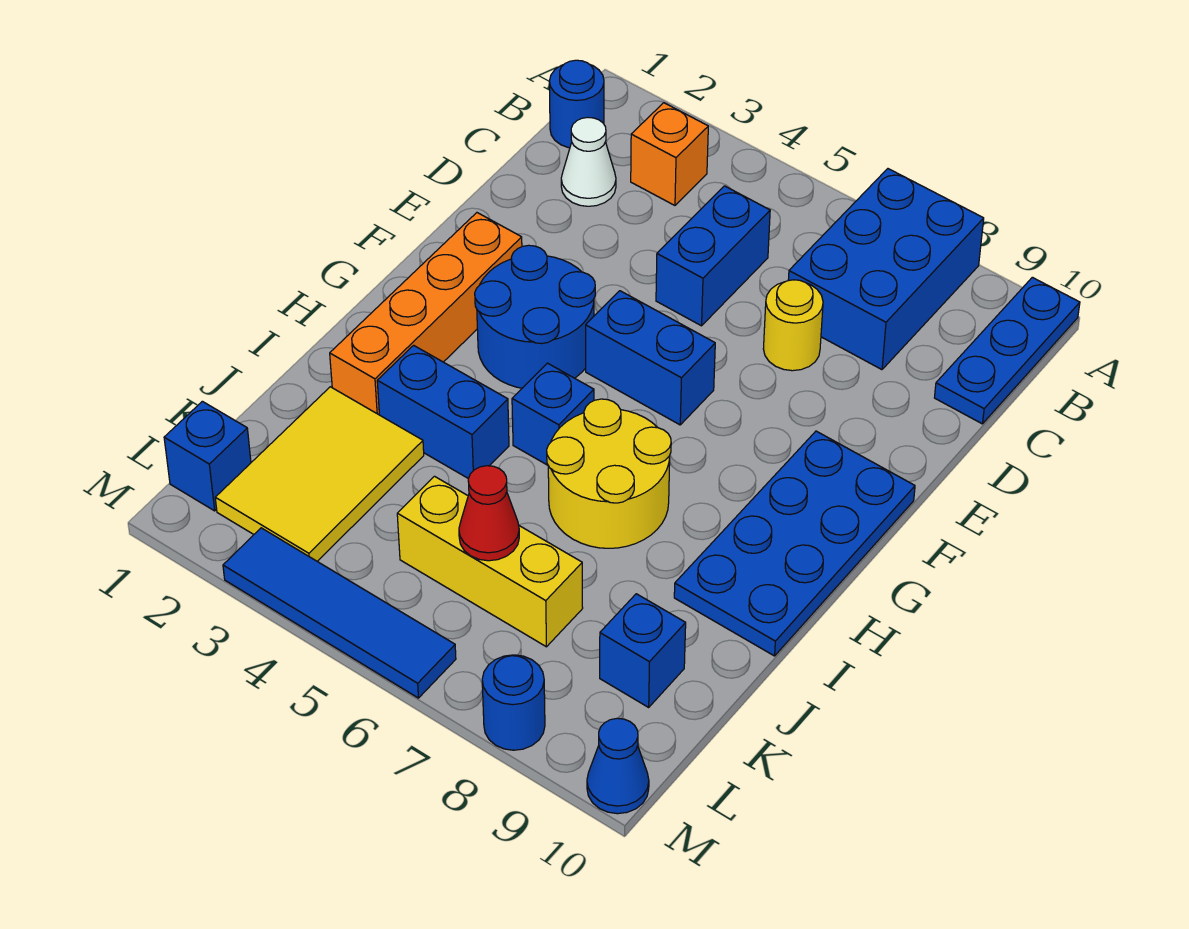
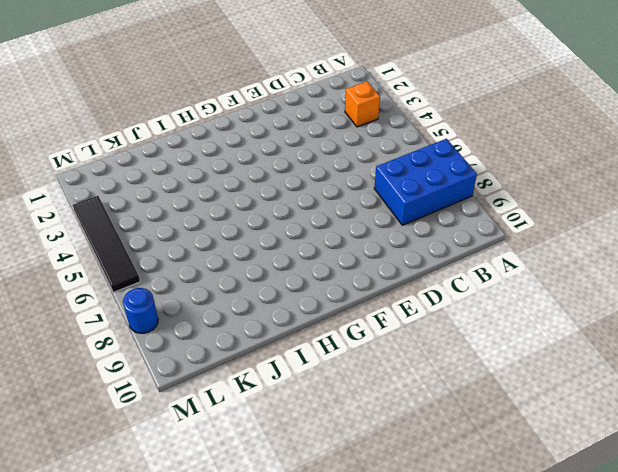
black tile M3:M6 level 1 -> blue tile M3:M6 level 1
none -> blue plate A10:C10 level 1
none -> blue round brick B1 level 1
none -> white cone C2 level 1

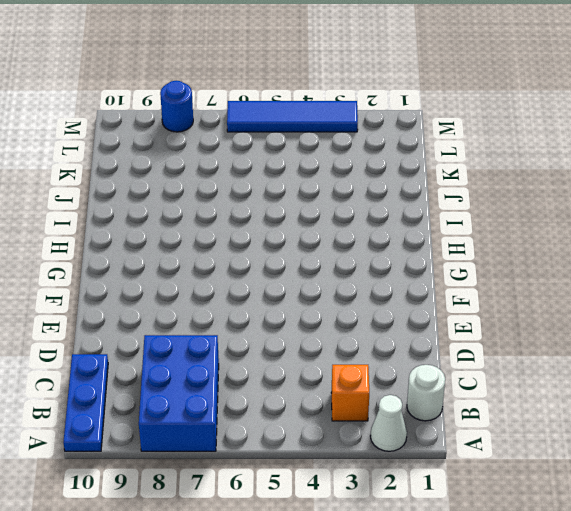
white cone A2 level 1 -> white cone C2 level 1
white round brick B1 level 1 -> blue round brick B1 level 1
none -> blue brick C5:D5 level 1
none -> yellow round brick D7 level 1
none -> orange brick F2:I2 level 1

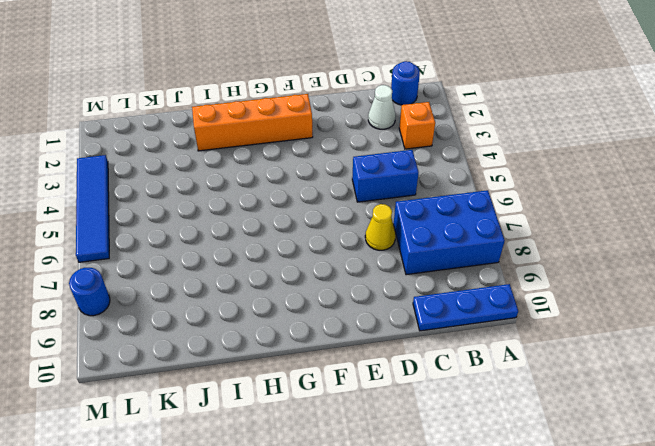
yellow cone D7 level 1 -> yellow round brick D7 level 1
none -> blue round brick F3:G4 level 1
none -> blue brick F5:F6 level 1
none -> blue plate F9:I10 level 1

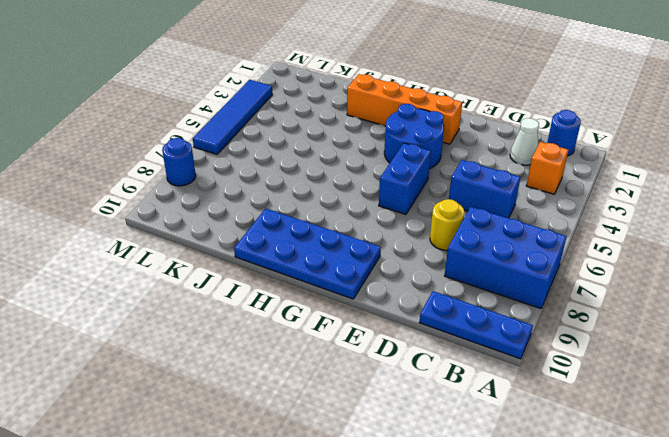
none -> blue brick H5 level 1
none -> yellow round brick H6:I7 level 1
none -> blue brick I3:I4 level 1

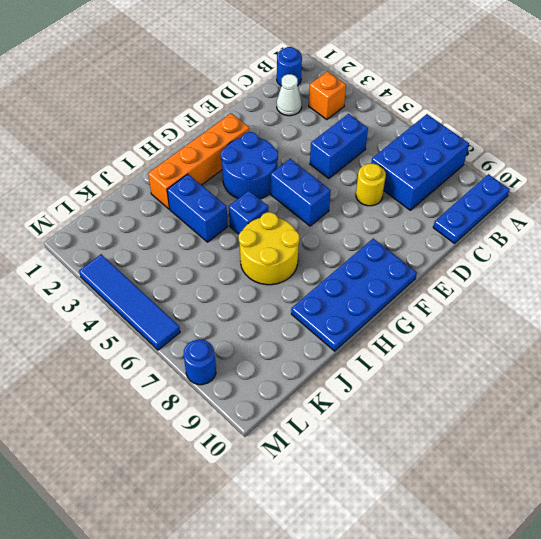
none -> yellow tile J2:L3 level 1
none -> yellow brick K5:K7 level 1
none -> blue brick K9 level 1

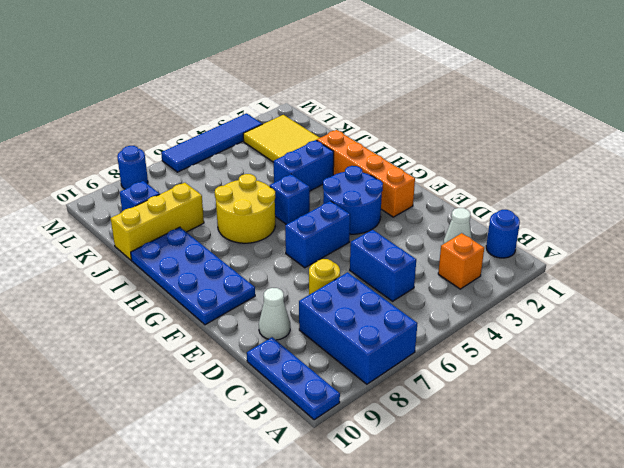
white cone D9 level 1 -> none
yellow brick J8:J10 level 1 -> yellow brick K5:K7 level 1
none -> blue brick L1 level 1
none -> blue cone M10 level 1
none -> red cone K6 level 2

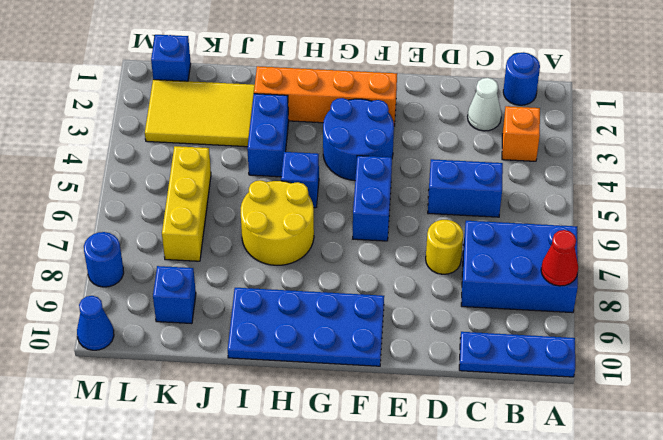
red cone A8 level 2 -> red cone K6 level 2
none -> blue tile M3:M6 level 1

